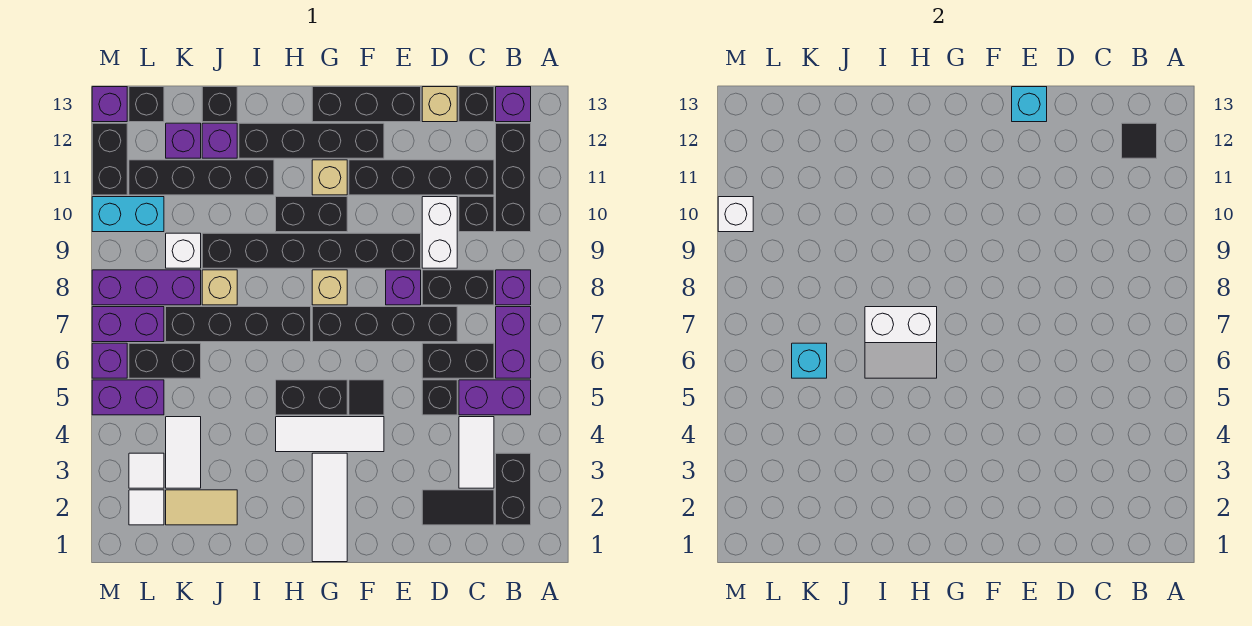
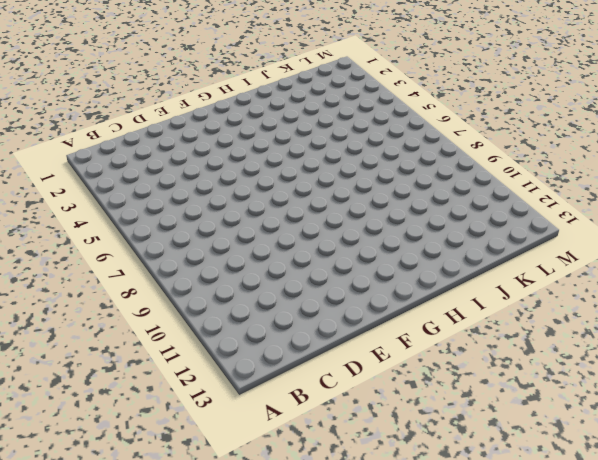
none -> black brick B2:B3 level 1
none -> purple brick B5:C5 level 1
none -> purple brick B6:B7 level 1
none -> purple brick B8 level 1

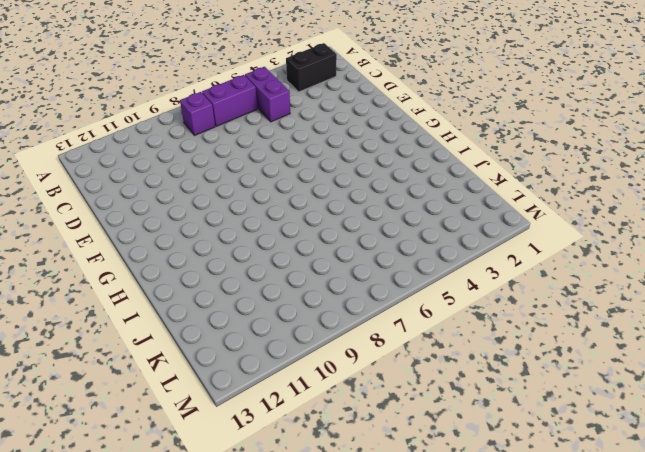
none -> black brick B10:B12 level 1
none -> purple brick B13 level 1
none -> black tile C2:D2 level 1
none -> white tile C3:C4 level 1

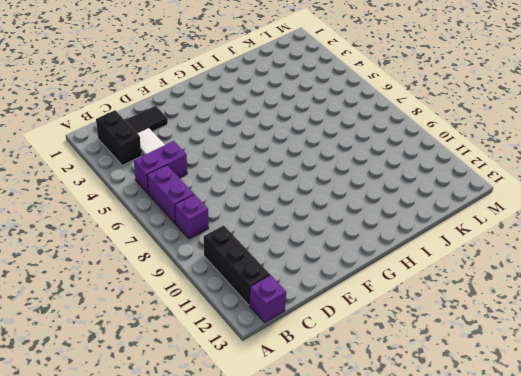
none -> black brick C6:D6 level 1
none -> black brick C8:D8 level 1
none -> black brick C10 level 1
none -> black brick C11:F11 level 1

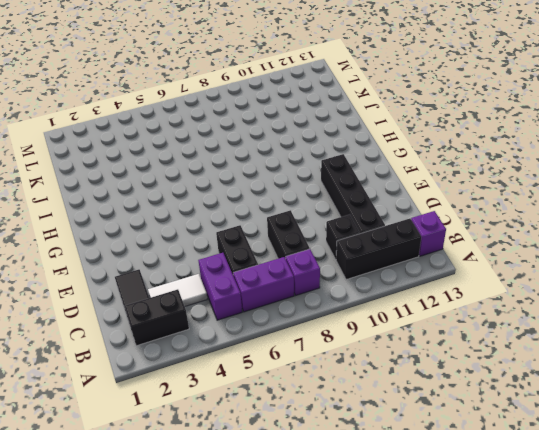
none -> black brick C13 level 1
none -> black brick D5 level 1
none -> black brick D7:G7 level 1
none -> white brick D9:D10 level 1

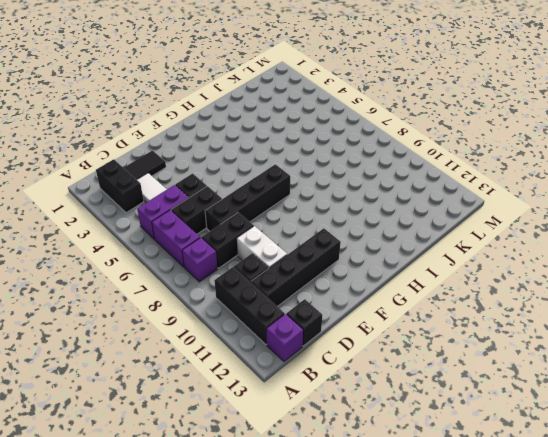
none -> tan brick D13 level 1
none -> purple brick E8 level 1
none -> black brick E9:J9 level 1
none -> black brick E13:G13 level 1

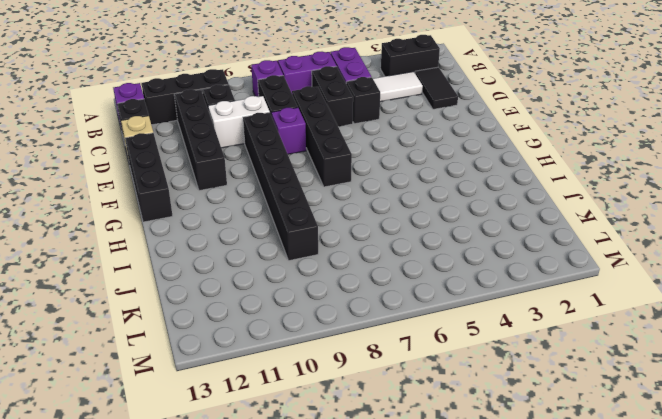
none -> white tile F4:H4 level 1
none -> black tile F5 level 1
none -> black brick F12:I12 level 1
none -> white tile G1:G3 level 1

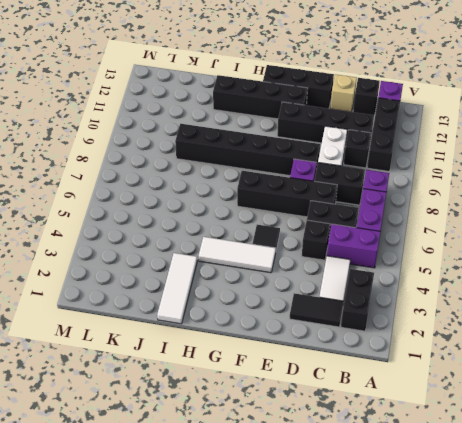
white tile I1:I3 level 1 -> white tile G1:G3 level 1
none -> black brick G5:H5 level 1
none -> tan brick G8 level 1
none -> black brick G10:H10 level 1
none -> tan brick G11 level 1

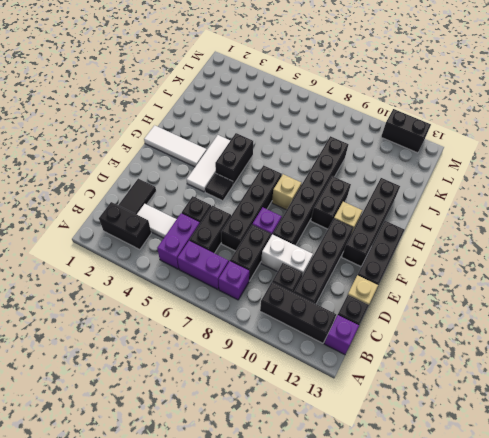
none -> black brick H7:K7 level 1
none -> black brick I11:L11 level 1
none -> tan tile J2:K2 level 1
none -> tan brick J8 level 1

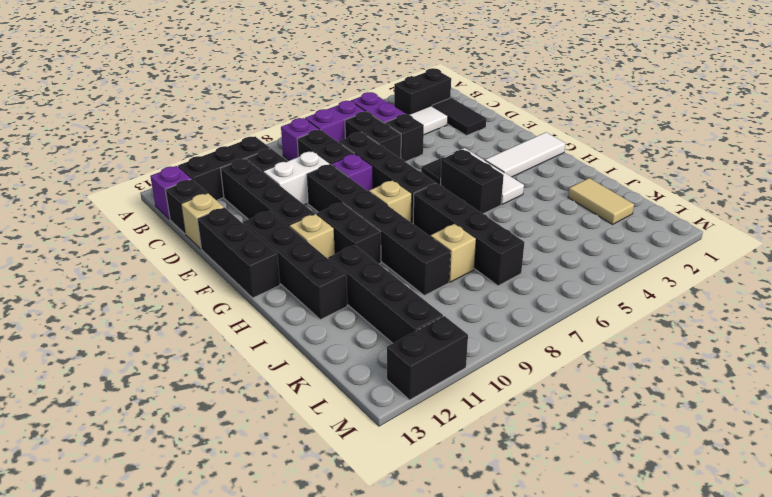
none -> purple brick J12 level 1
none -> black brick J13 level 1
none -> white tile K3:K4 level 1
none -> black brick K6:L6 level 1

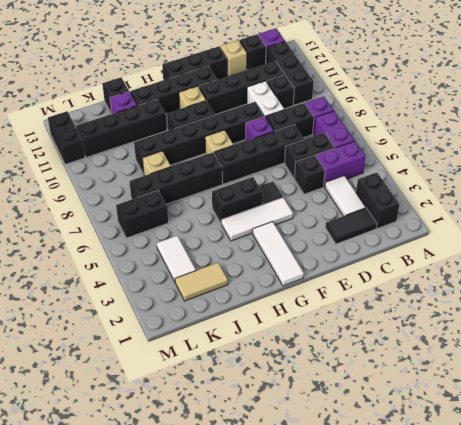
none -> purple brick K8:M8 level 1
none -> white brick K9 level 1
none -> purple brick K12 level 1
none -> white tile L2 level 1

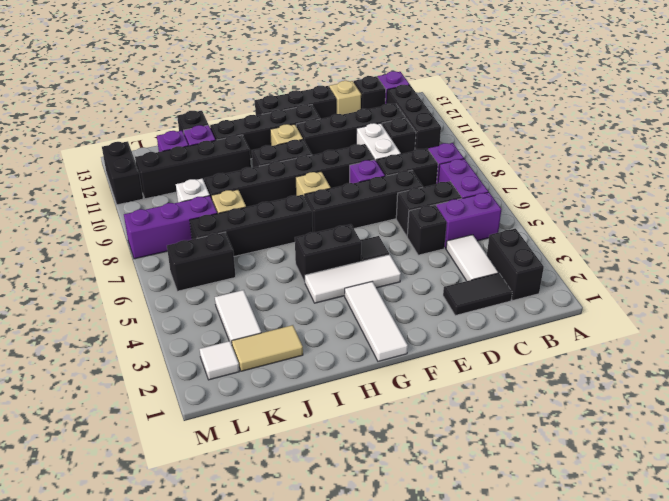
none -> white tile L3 level 1
none -> purple brick L5:M5 level 1
none -> purple brick L7:M7 level 1
none -> cyan brick L10:M10 level 1

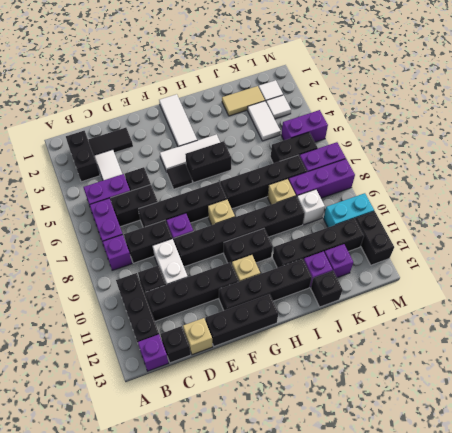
none -> black brick L13 level 1
none -> purple brick M6 level 1
none -> purple brick M13 level 1
none -> black tile B12 level 2

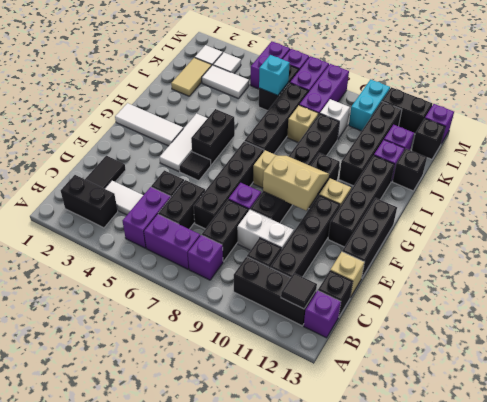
tan slope F9:G10 level 2 top F -> none
none -> cyan brick E13 level 2
none -> white slope H6:I7 level 2 top 7
none -> white brick M10 level 2

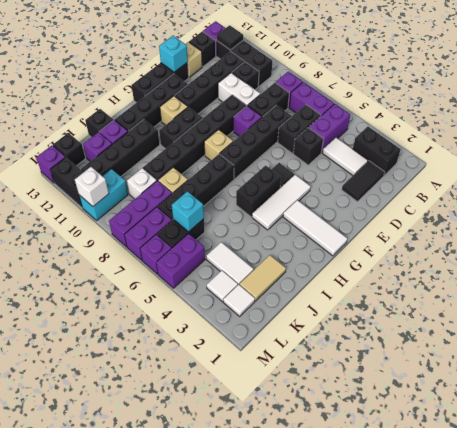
none -> white slope H6:I7 level 2 top 7

